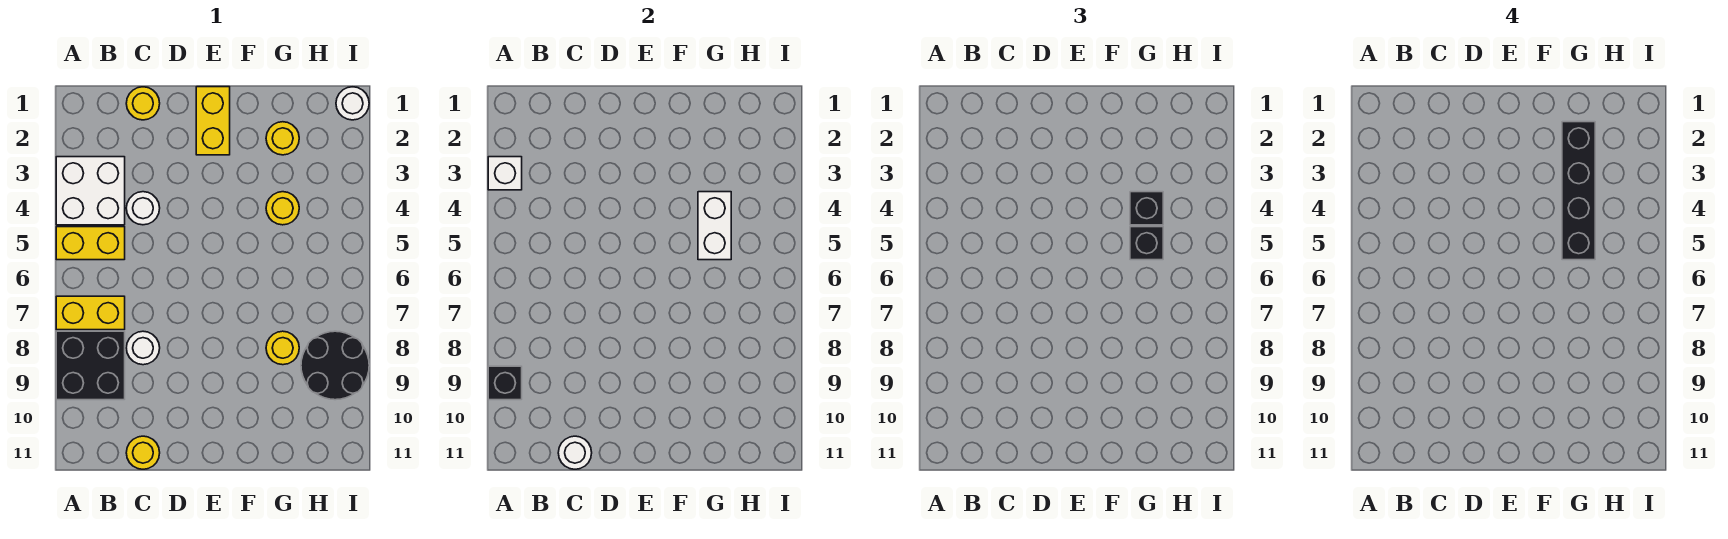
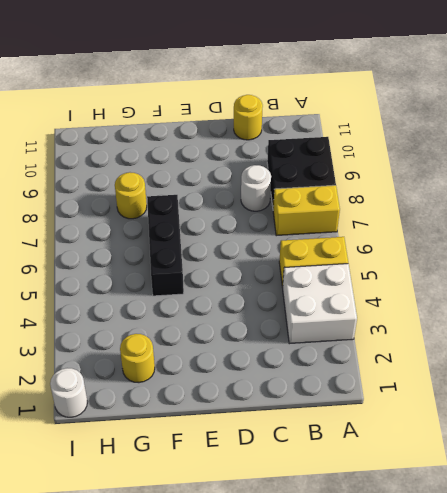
black brick F5:F7 level 1 -> none
none -> yellow round brick C1 level 1
none -> white round brick C4 level 1
none -> yellow brick E1:E2 level 1

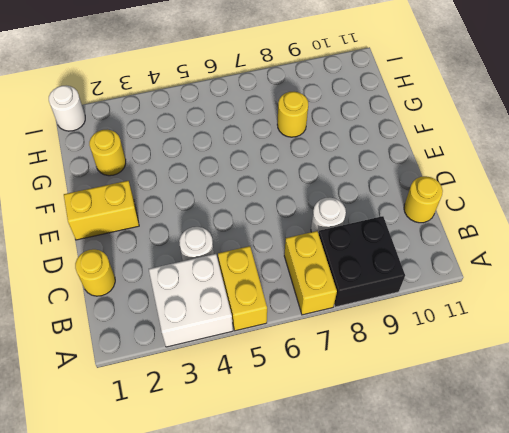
none -> yellow round brick G4 level 1
none -> black round brick H8:I9 level 1
none -> white brick A3 level 2

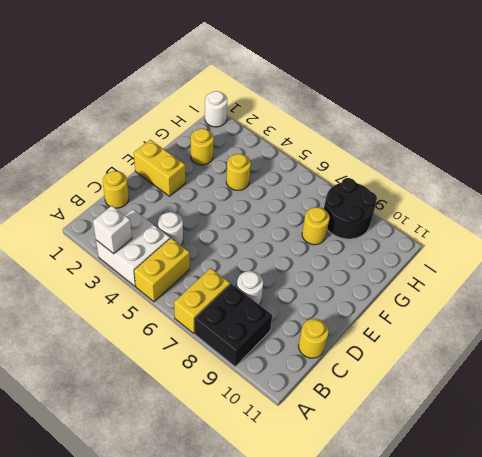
none -> black brick A9 level 2
none -> white round brick C11 level 2
none -> white brick G4:G5 level 2

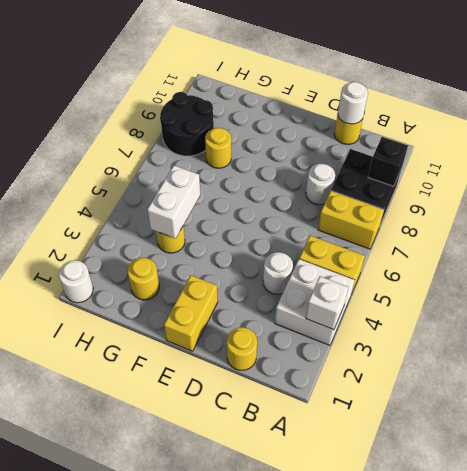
none -> black brick G4 level 3
none -> black brick G5 level 3
none -> black brick G2:G5 level 4

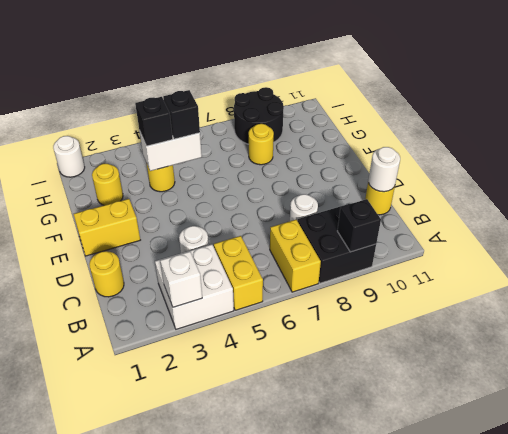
none -> black brick G2:G5 level 4

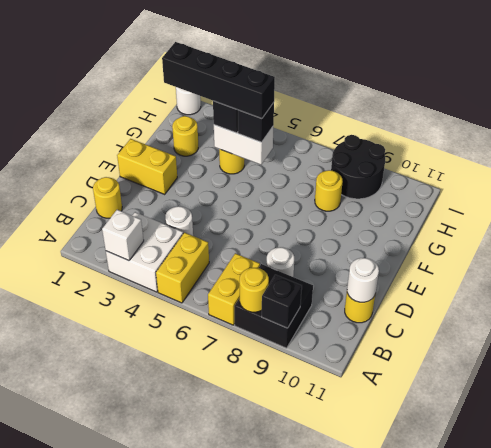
yellow round brick A8 level 2 -> none

